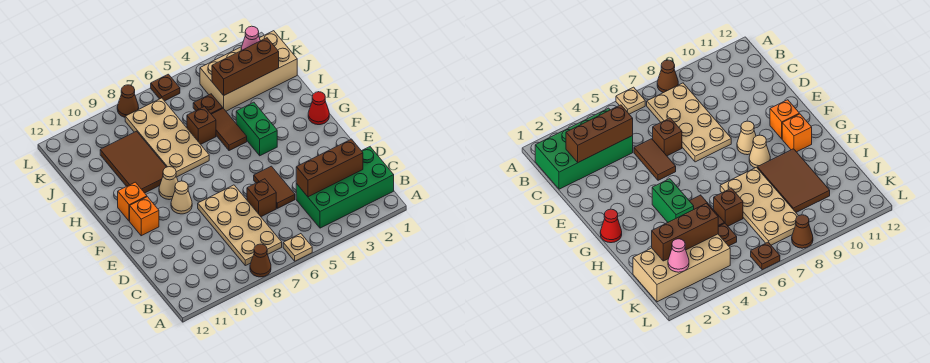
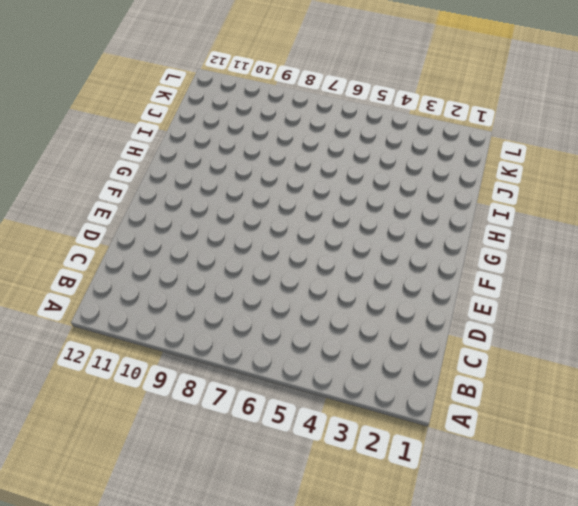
none -> tan plate A6 level 1
none -> brown cone A8 level 1
none -> green brick B1:C4 level 1

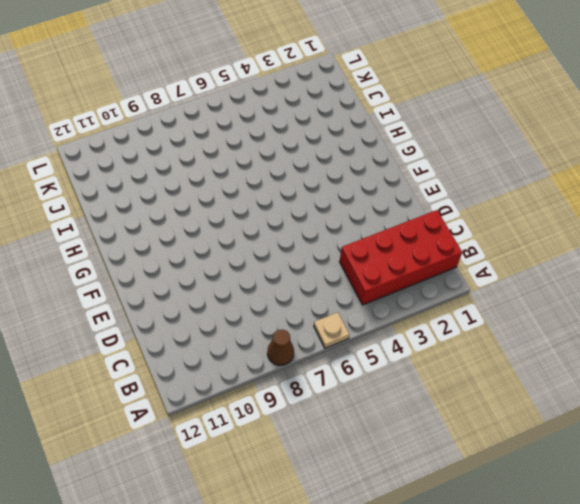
red brick B1:C4 level 1 -> green brick B1:C4 level 1
none -> tan plate B7:E8 level 1
none -> brown tile D5:E5 level 1
none -> brown brick D6 level 1

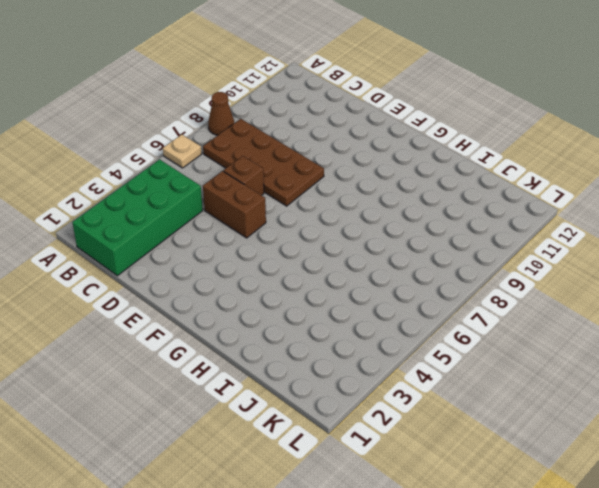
brown plate B7:E8 level 1 -> tan plate B7:E8 level 1
brown brick D5:E5 level 1 -> brown tile D5:E5 level 1
none -> tan cone F9 level 1
none -> orange brick F11 level 1
none -> red cone G1 level 1

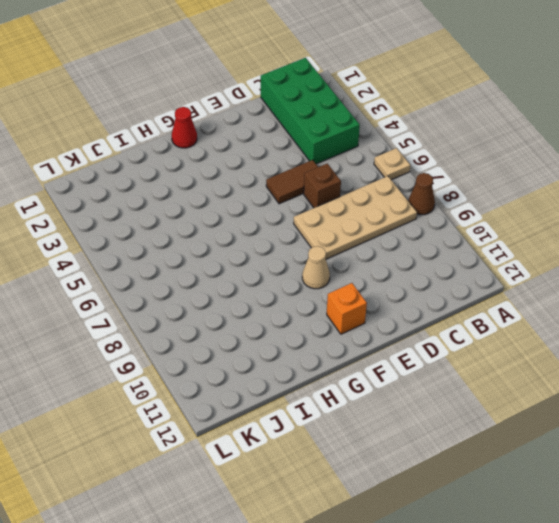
none -> green brick G4:H4 level 1
none -> tan cone G9 level 1
none -> orange brick G11 level 1

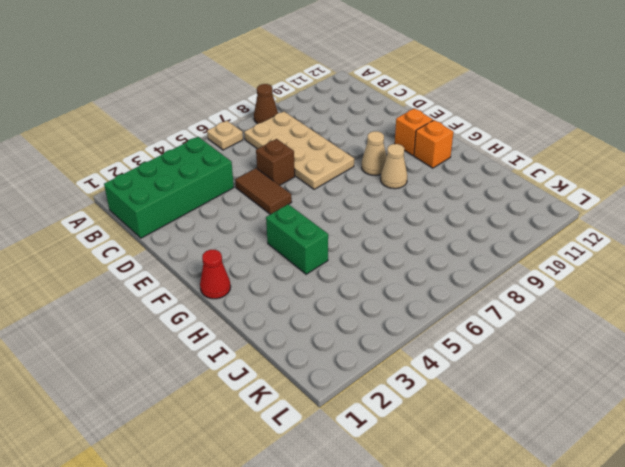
none -> brown tile H5:I5 level 1
none -> tan plate H7:K8 level 1
none -> brown tile H9:J10 level 1

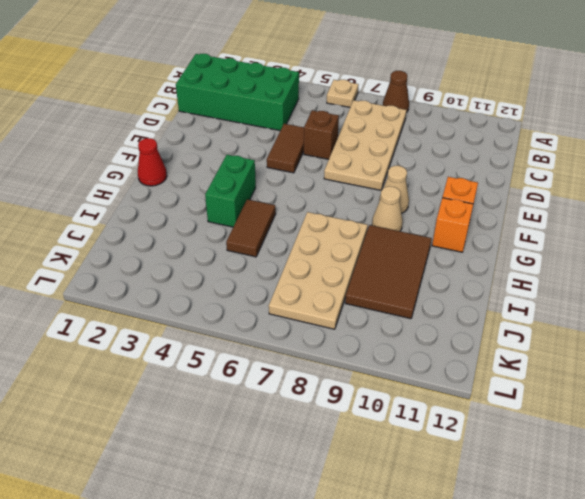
none -> brown brick I6 level 1
none -> tan brick J1:K4 level 1
none -> brown plate J5 level 1

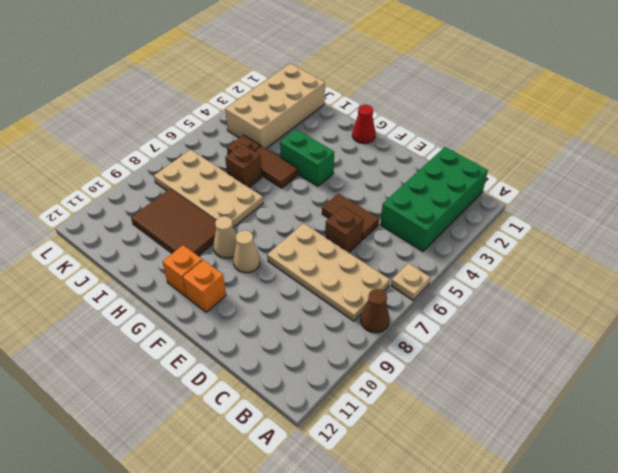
none -> brown plate L6 level 1
none -> brown cone L8 level 1
none -> brown brick C2:C4 level 2

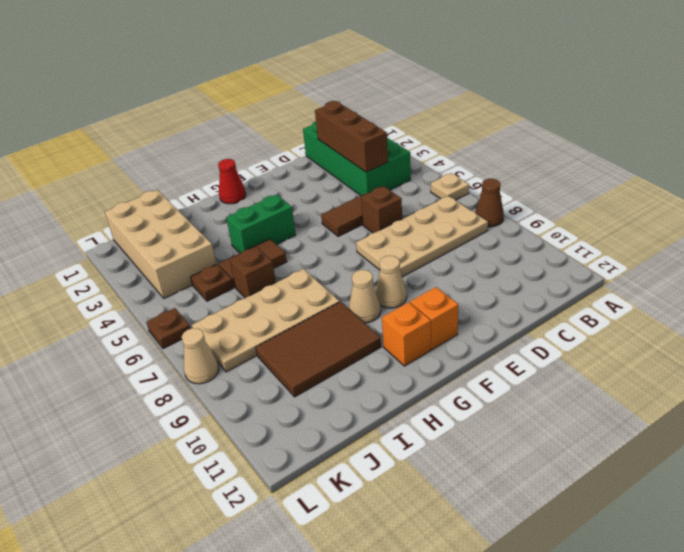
tan cone L8 level 1 -> brown cone L8 level 1
none -> brown brick J2:J4 level 2
none -> pink cone K2 level 2

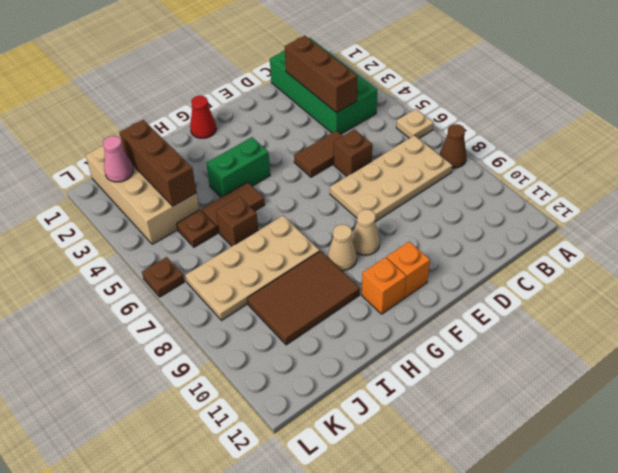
none -> brown cone L8 level 1

